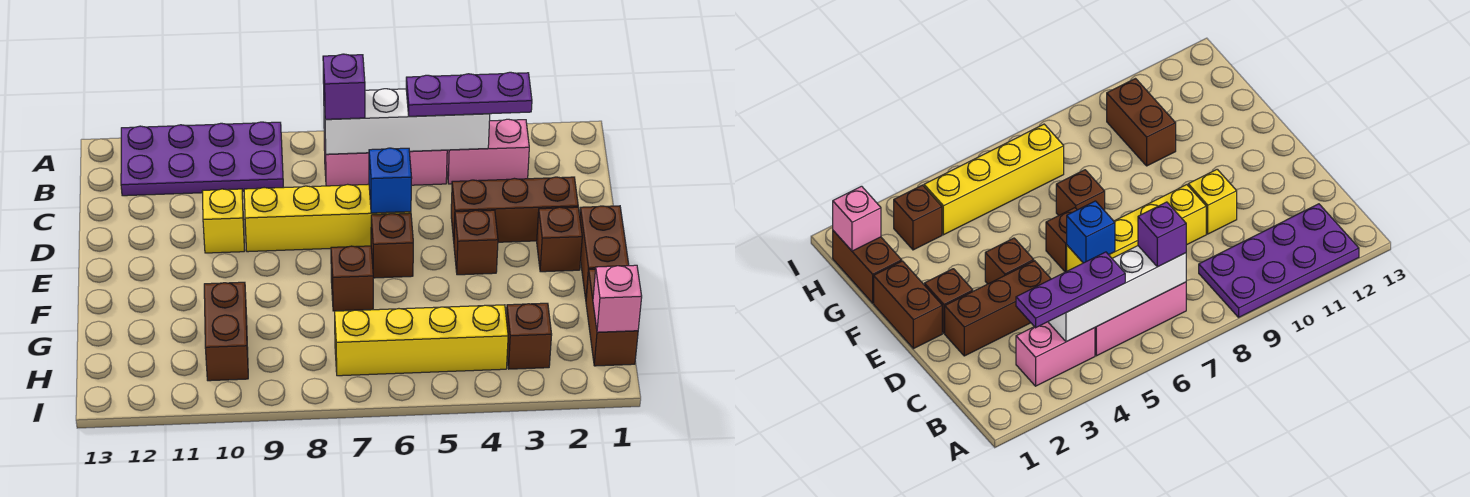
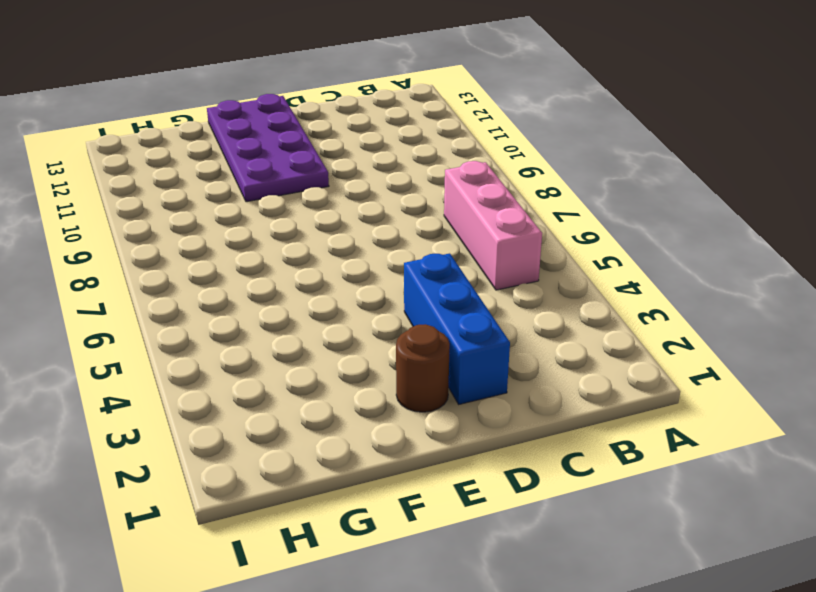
blue brick D2:D4 level 1 -> brown brick D2:D4 level 1
brown round brick E2 level 1 -> brown brick E2 level 1
purple plate E10:F13 level 1 -> purple plate A9:B12 level 1
none -> pink brick B3:B4 level 1
none -> yellow brick D6:D9 level 1
none -> yellow brick D10 level 1

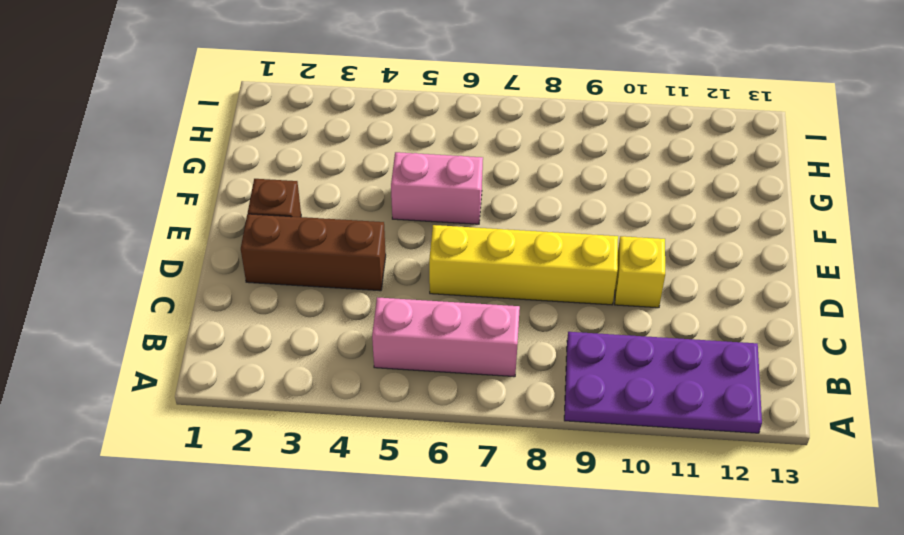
pink brick F5:F6 level 1 -> pink brick B3:B4 level 1
none -> brown brick E1:F1 level 1
none -> brown brick E4 level 1
none -> brown brick E6 level 1

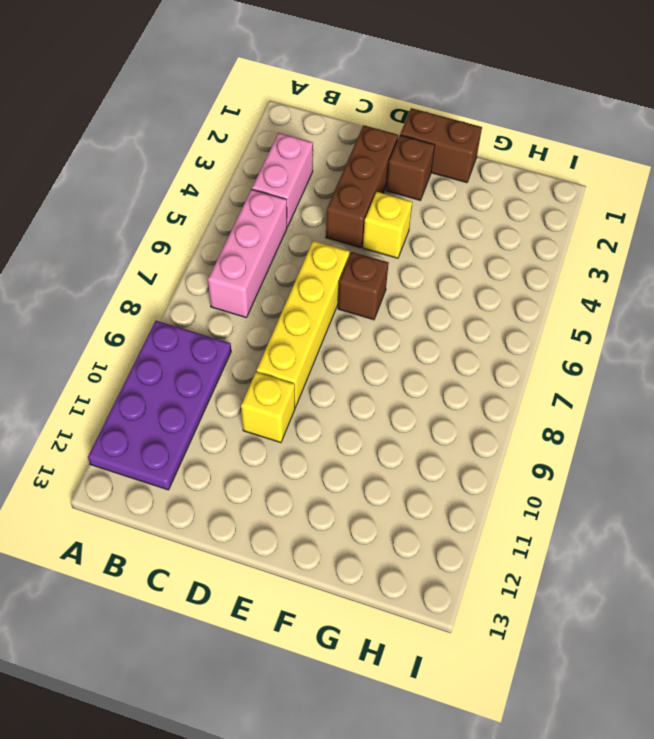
yellow brick E4 level 1 -> brown brick E4 level 1
none -> brown brick F7 level 1
none -> brown brick G1:H1 level 1
none -> brown brick G10:H10 level 1

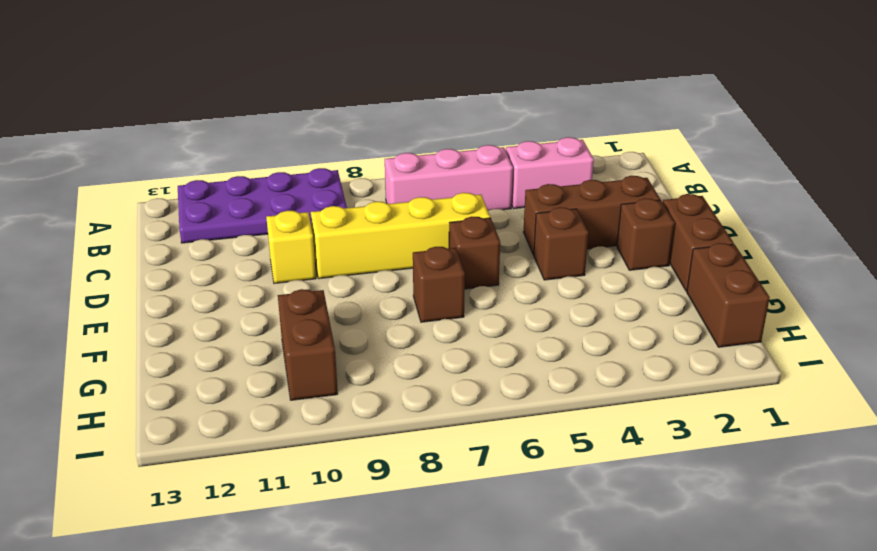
none -> brown brick H3 level 1
none -> yellow brick H4:H7 level 1
none -> white brick B4:B7 level 2

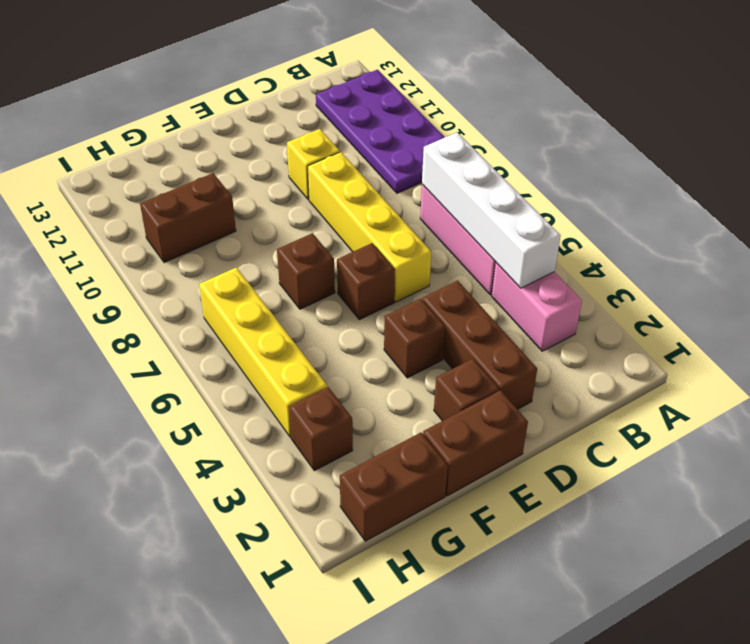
none -> blue brick D6 level 2
none -> pink brick H1 level 2
none -> purple plate B3:B5 level 3

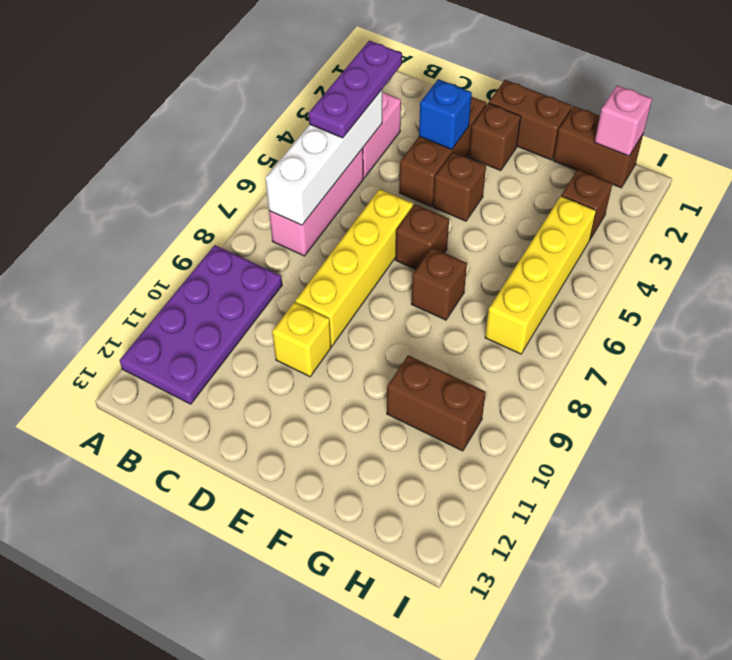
blue brick D3 level 2 -> blue brick D6 level 2
none -> purple brick B7 level 3

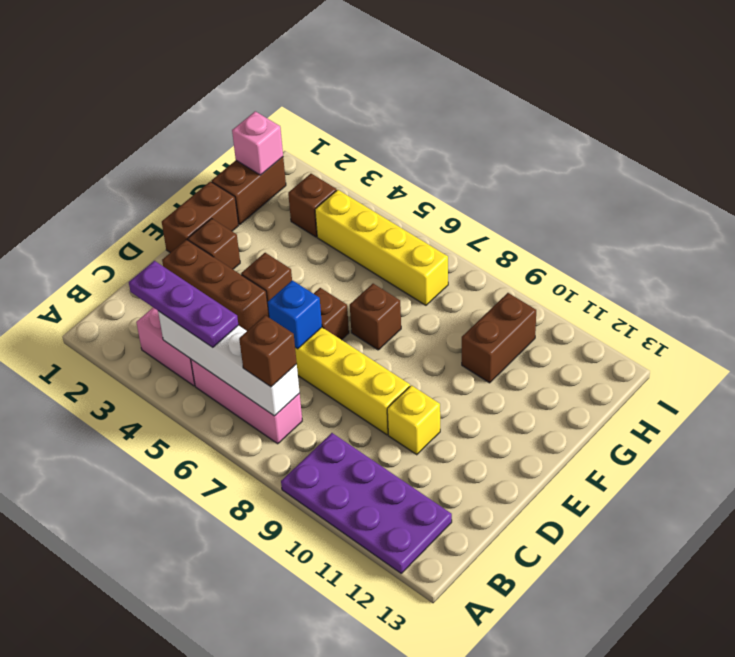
brown brick B7 level 3 -> purple brick B7 level 3

